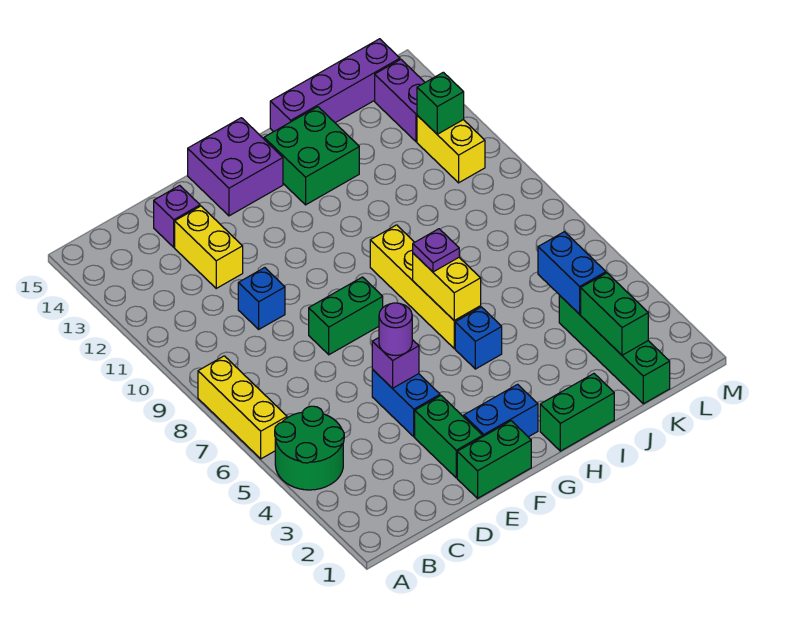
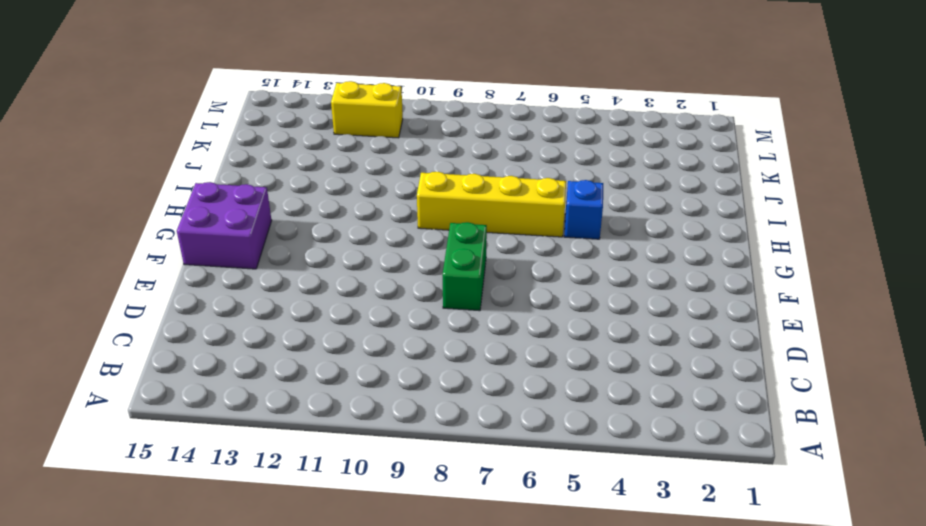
none -> green round brick A4:B5 level 1
none -> yellow brick A6:A8 level 1
none -> blue brick D10 level 1

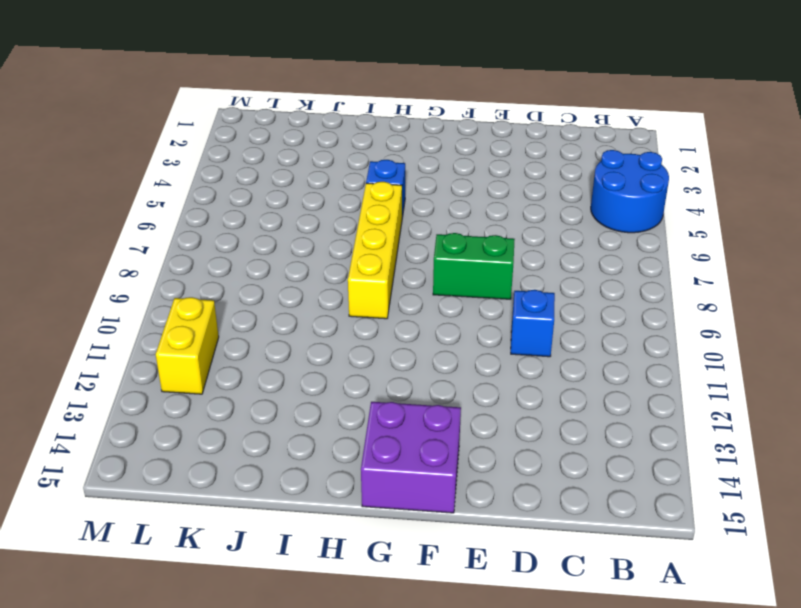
blue round brick A4:B5 level 1 -> green round brick A4:B5 level 1
none -> yellow brick A6:A8 level 1
none -> yellow brick D12:D13 level 1
none -> purple brick D14 level 1

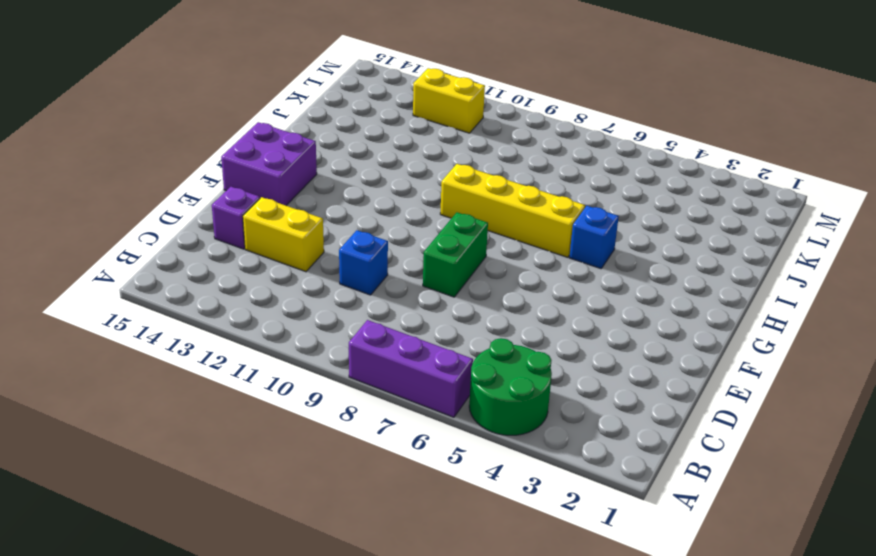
purple brick A6:A8 level 1 -> yellow brick A6:A8 level 1
none -> green brick E1:F1 level 1
none -> green brick E2:E3 level 1
none -> blue brick E4:E5 level 1

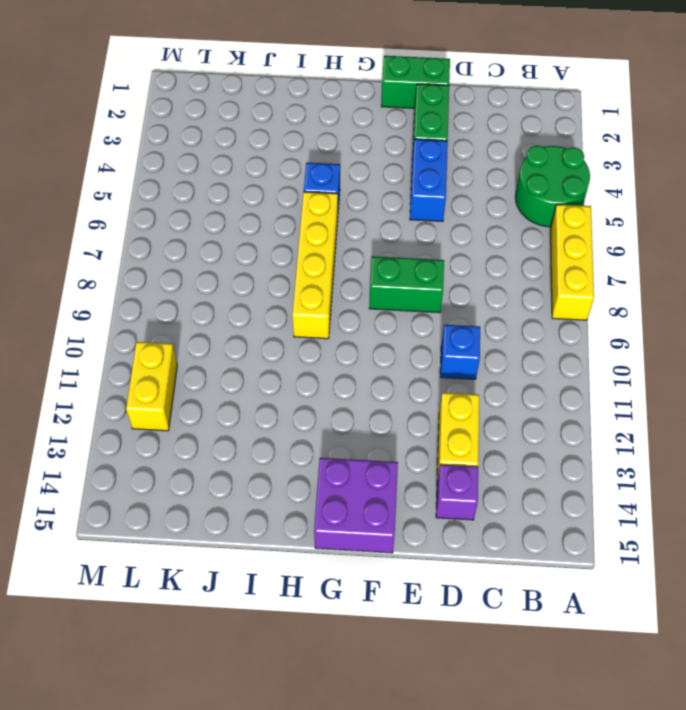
none -> blue brick F2:G2 level 1
none -> green brick H1:I1 level 1
none -> green brick H13:I14 level 1

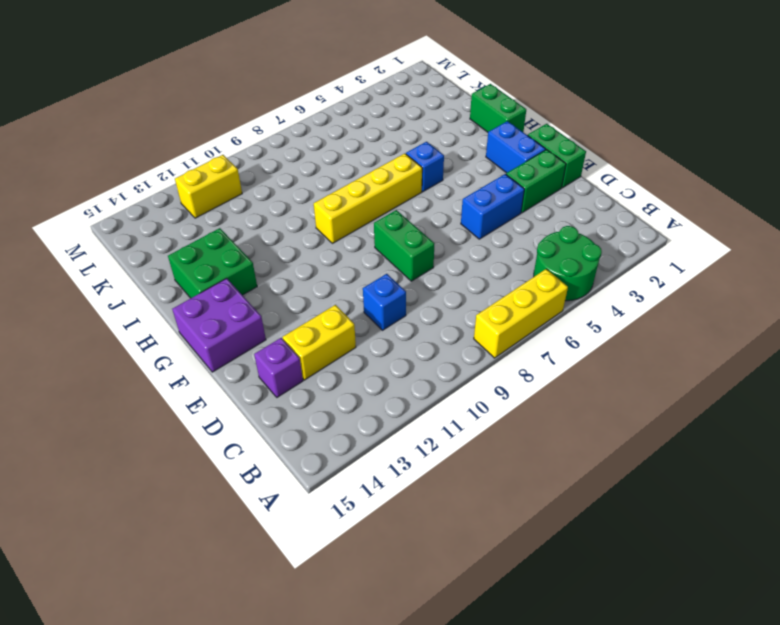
none -> purple brick I15:L15 level 1
none -> green brick K1:K4 level 1
none -> purple brick L13:L14 level 1

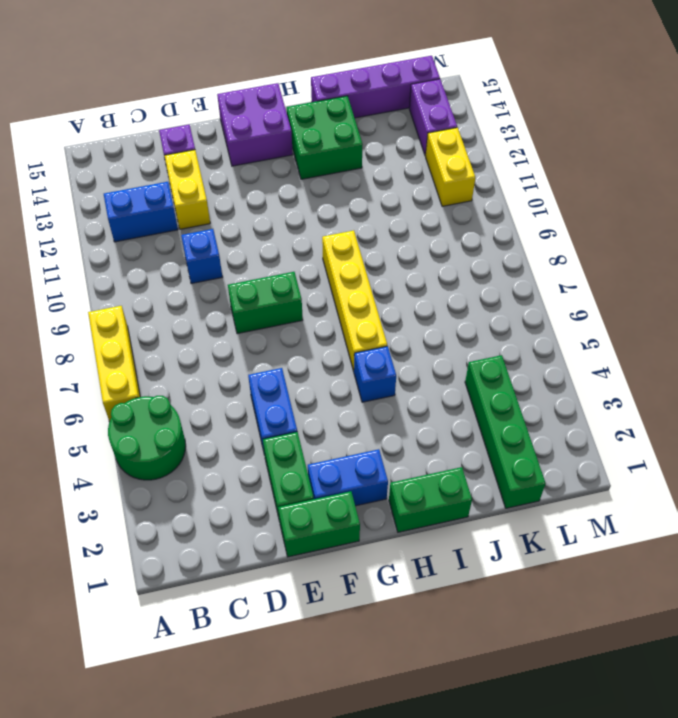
blue brick B12:C12 level 1 -> blue brick K4:K5 level 2
none -> purple brick E5 level 2
none -> yellow brick H6:H7 level 2
none -> green brick K2:K3 level 2

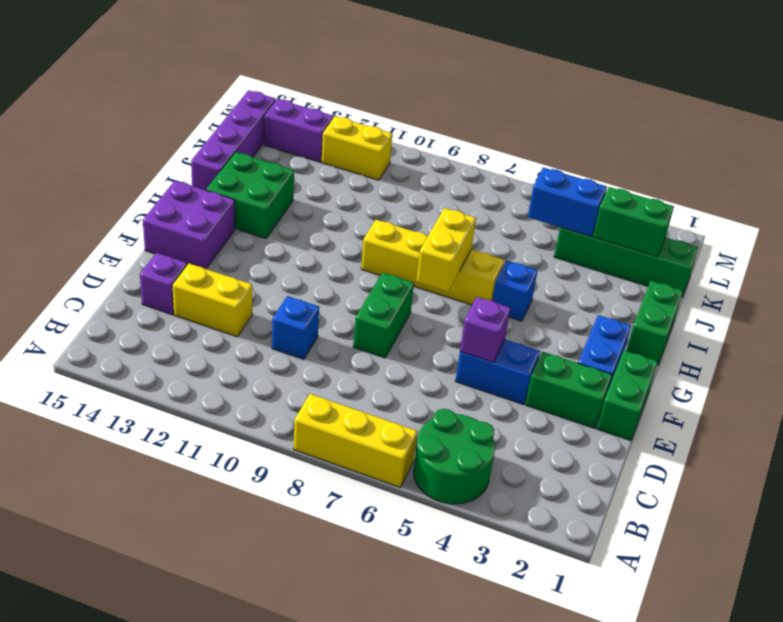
yellow brick G7:H7 level 2 -> yellow brick H6:H7 level 2
none -> green brick L12 level 2
none -> purple round brick E5 level 3
none -> purple plate H7 level 3

